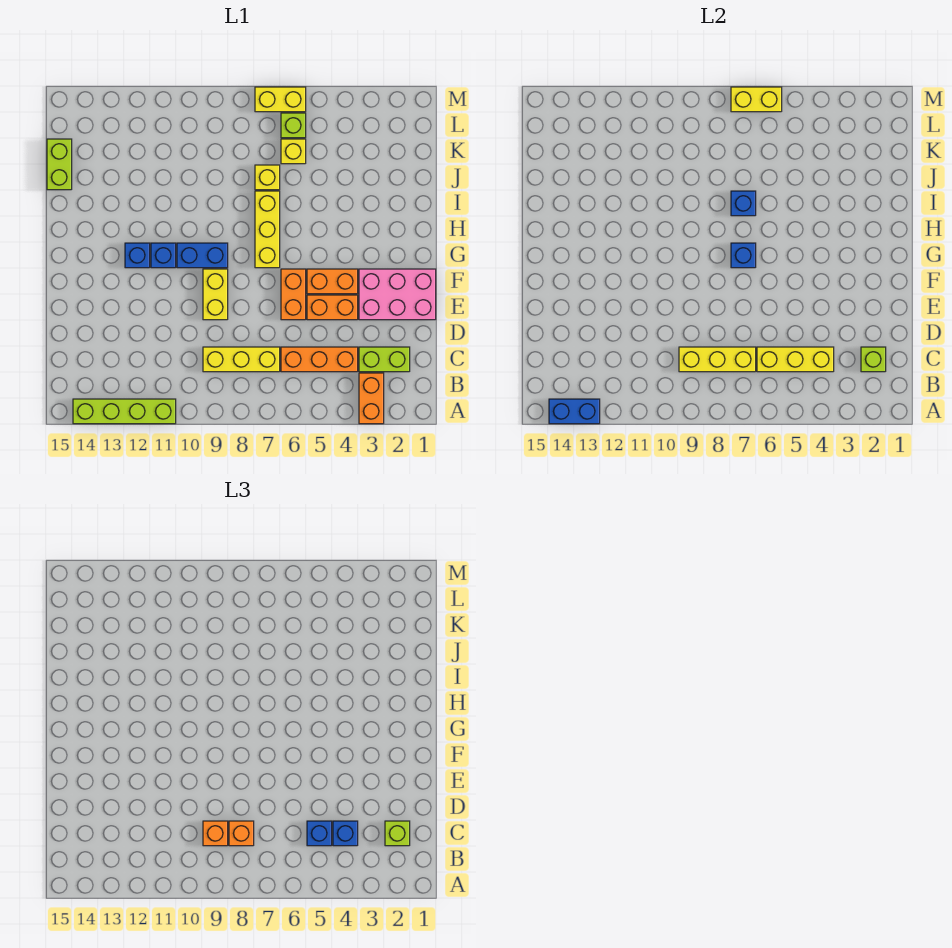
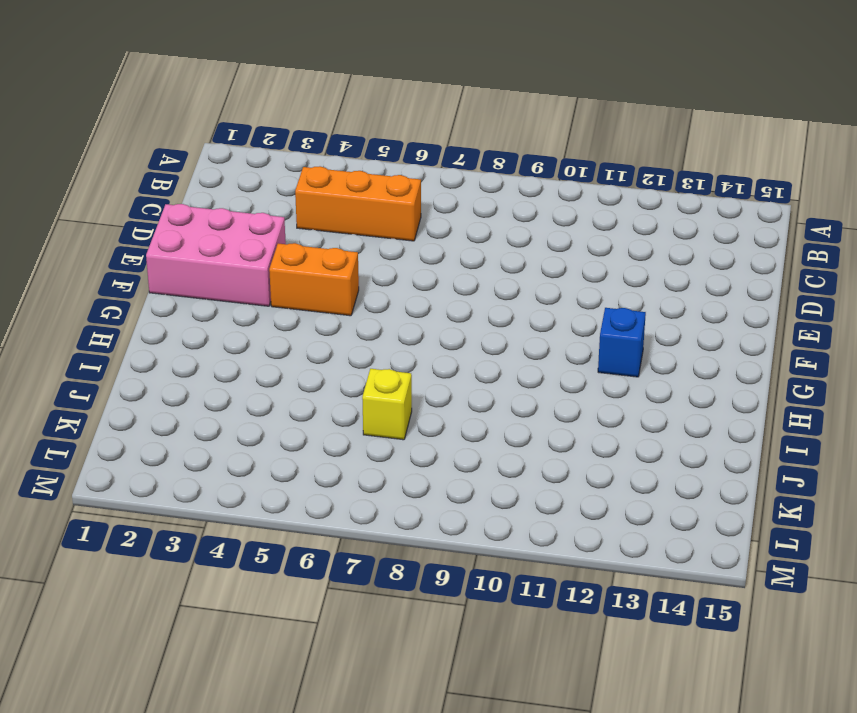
none -> orange brick A3:B3 level 1
none -> lime brick A11:A14 level 1
none -> lime brick C2:C3 level 1
none -> yellow brick C7:C9 level 1

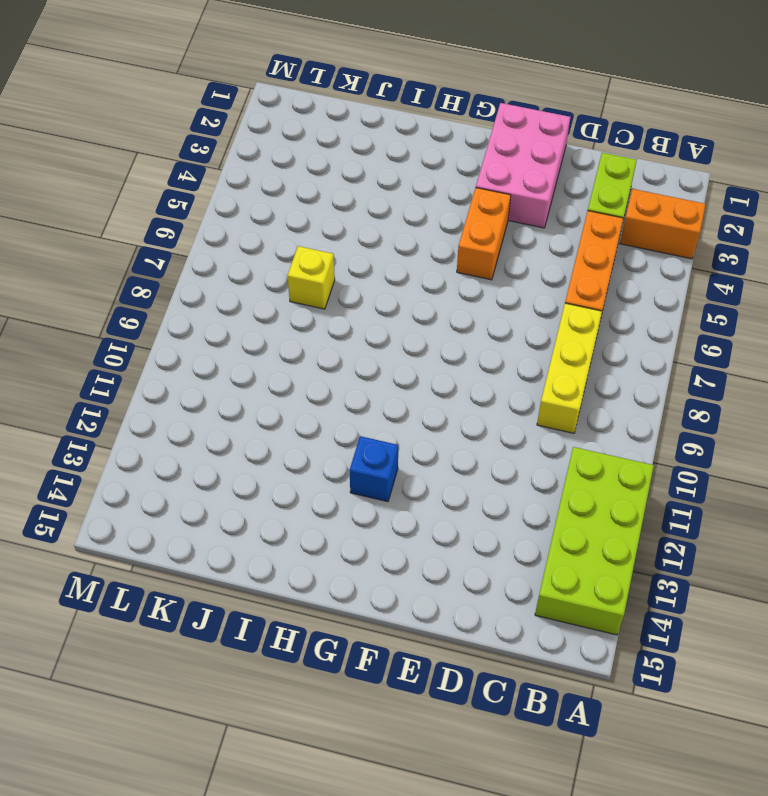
lime brick A11:B14 level 1 -> lime brick A11:A14 level 1
none -> orange brick E4:E5 level 1
none -> orange brick E6:F6 level 1
none -> yellow brick E9:F9 level 1
none -> yellow brick G7:I7 level 1

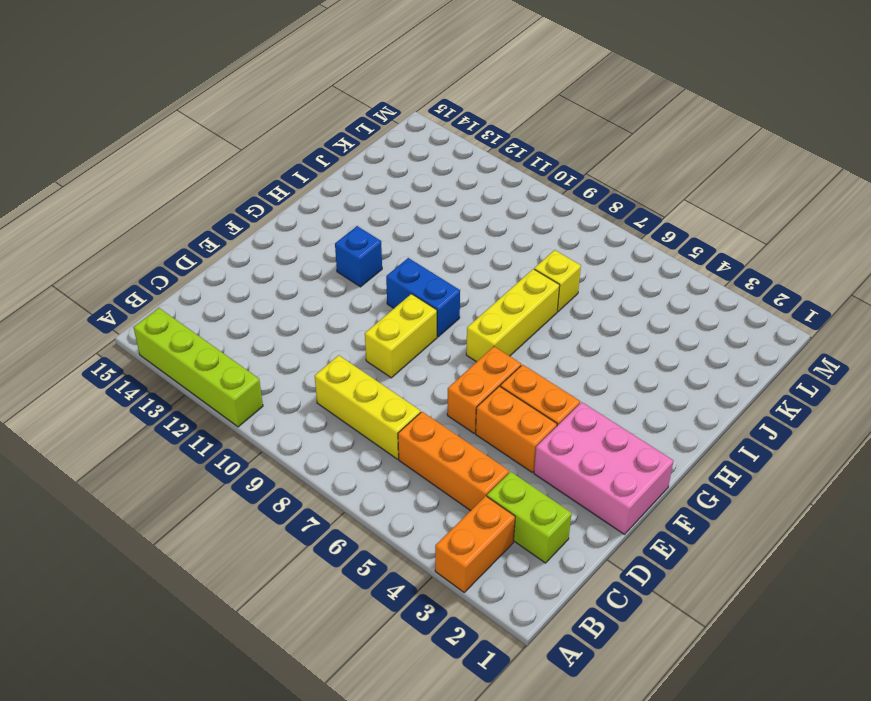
none -> blue brick G11 level 1
none -> lime brick J15:K15 level 1
none -> yellow brick K6 level 1
none -> lime brick L6 level 1

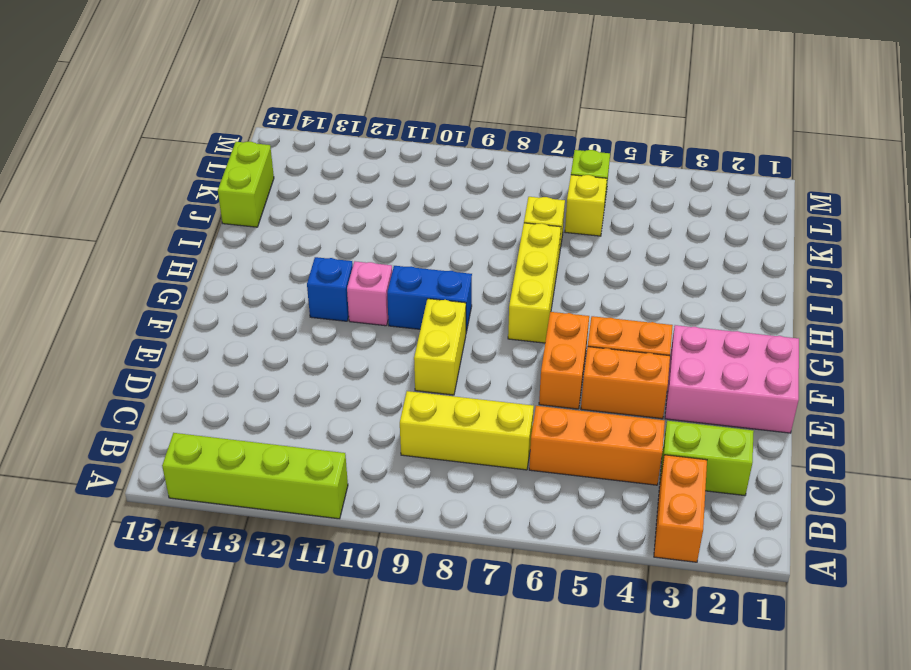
pink brick G11 level 1 -> blue brick G11 level 1
none -> yellow brick M6:M7 level 1
none -> blue brick A13:A14 level 2
none -> lime brick C2 level 2
none -> yellow brick C4:C6 level 2

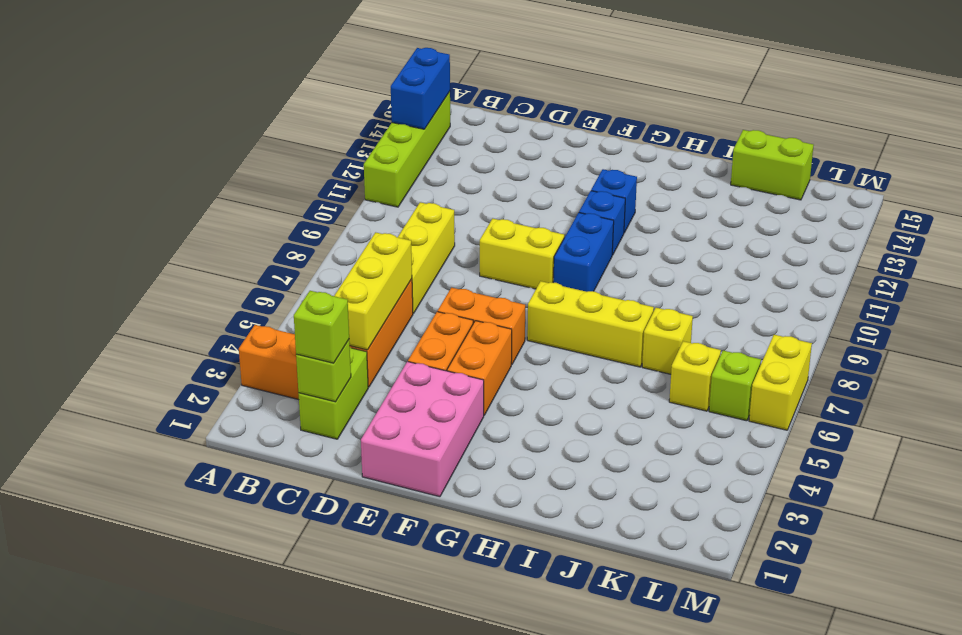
none -> yellow brick C7:C9 level 2
none -> blue brick G7 level 2
none -> blue brick I7 level 2
none -> yellow brick M6:M7 level 2

